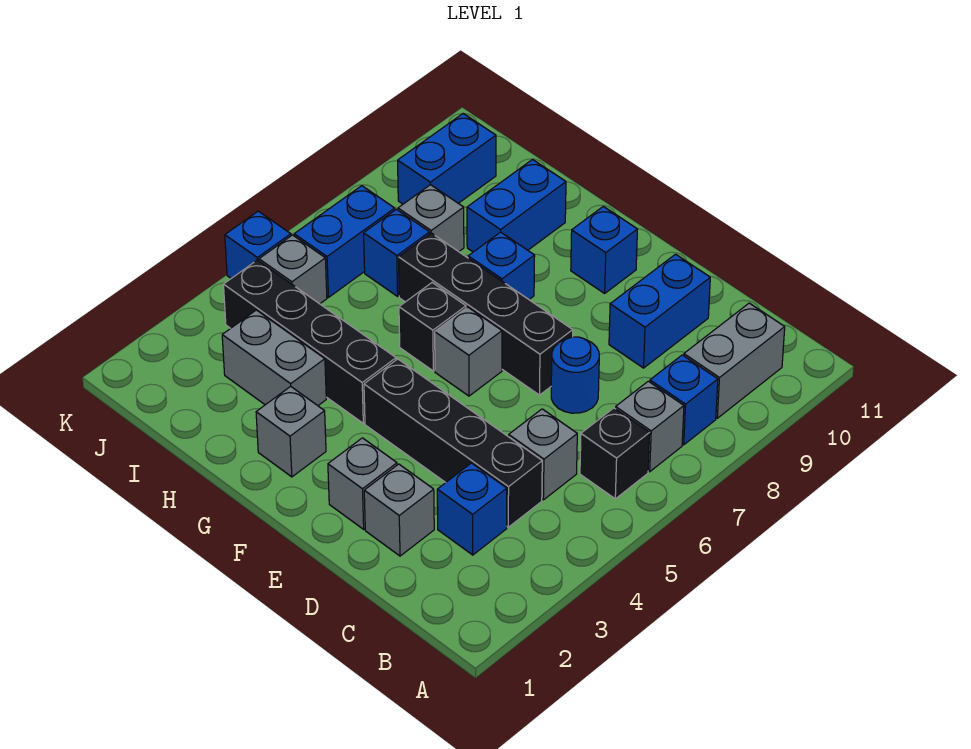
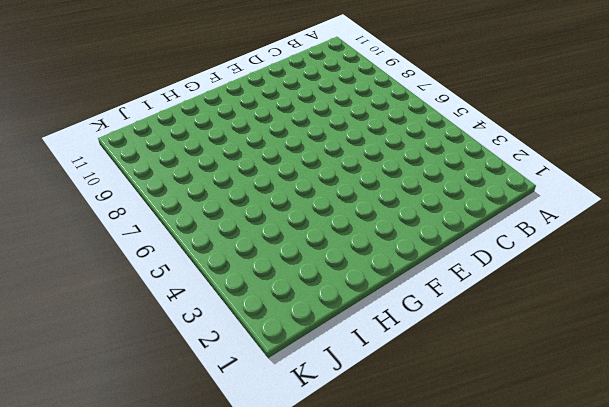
none -> black brick B6 level 1
none -> grey brick B7 level 1
none -> blue brick B8 level 1

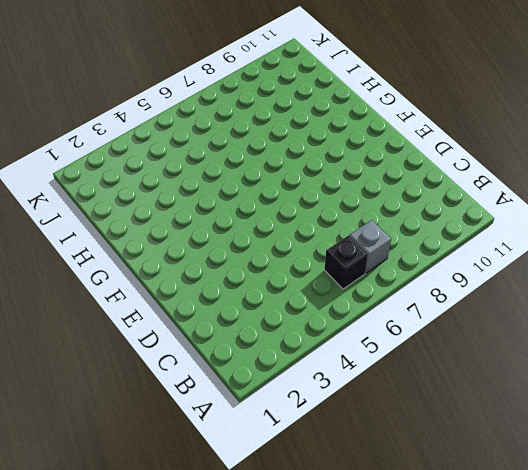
none -> blue brick B8 level 1
none -> grey brick B9:B10 level 1
none -> blue brick C3 level 1

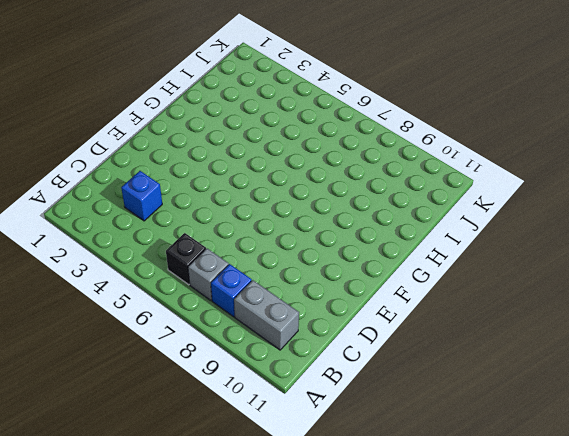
none -> black brick C4:F4 level 1
none -> grey brick C5 level 1
none -> grey brick D2 level 1

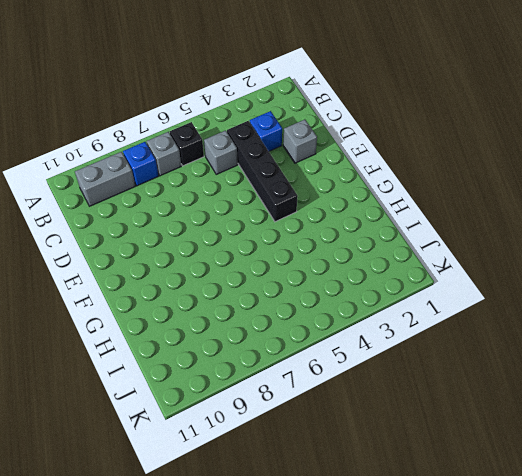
none -> blue round brick D7 level 1
none -> blue brick D9:D10 level 1
none -> grey brick E2 level 1

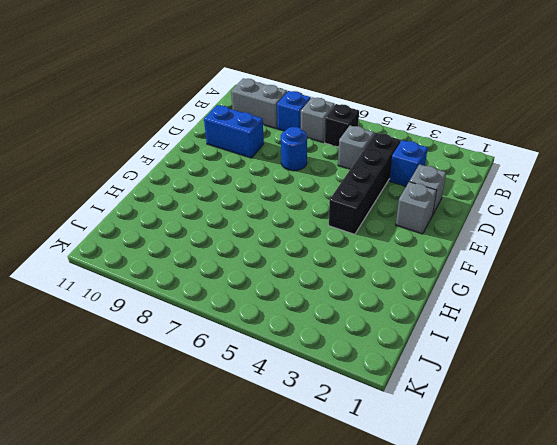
none -> black brick E7:H7 level 1
none -> grey brick F6 level 1
none -> blue brick F10 level 1

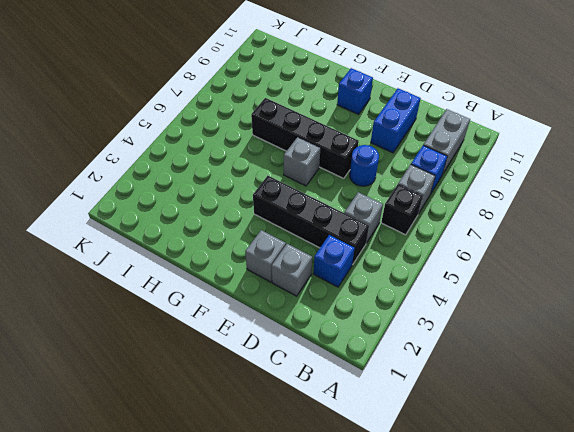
none -> grey brick G2 level 1
none -> black brick G4:J4 level 1
none -> black brick G6 level 1

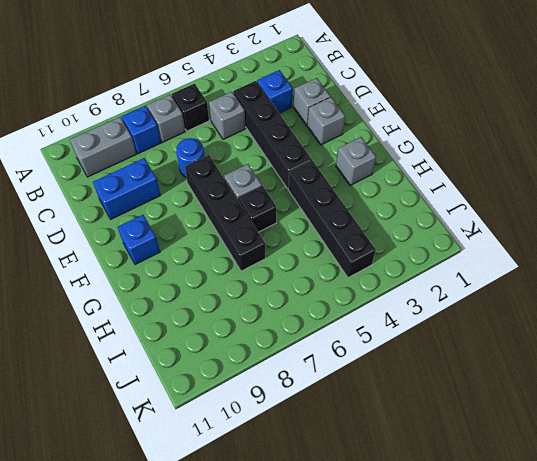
none -> blue brick G8 level 1
none -> grey brick H3:I3 level 1
none -> blue brick H9:H10 level 1

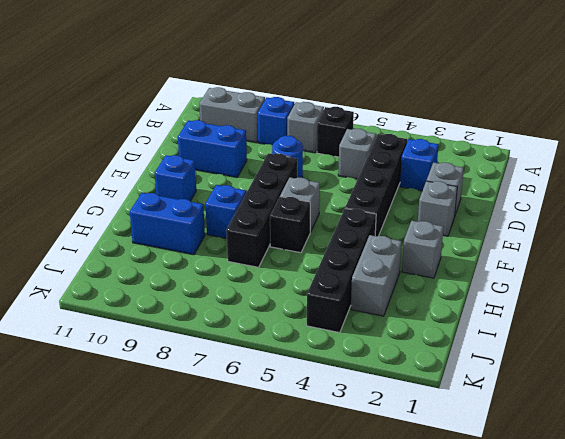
none -> blue brick I7 level 1
none -> grey brick I8 level 1
none -> grey brick J5 level 1

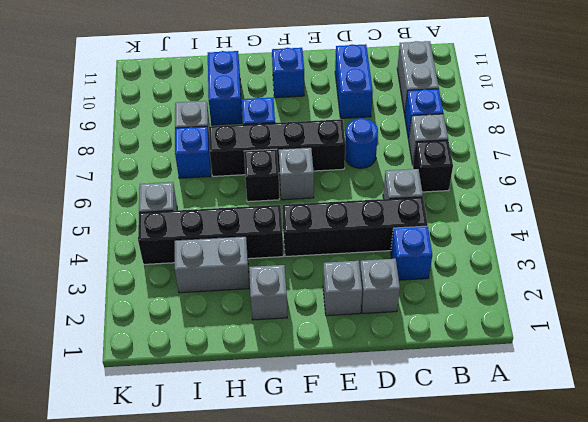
none -> blue brick J6:J7 level 1
none -> blue brick J9:J10 level 1
none -> blue brick K5 level 1

